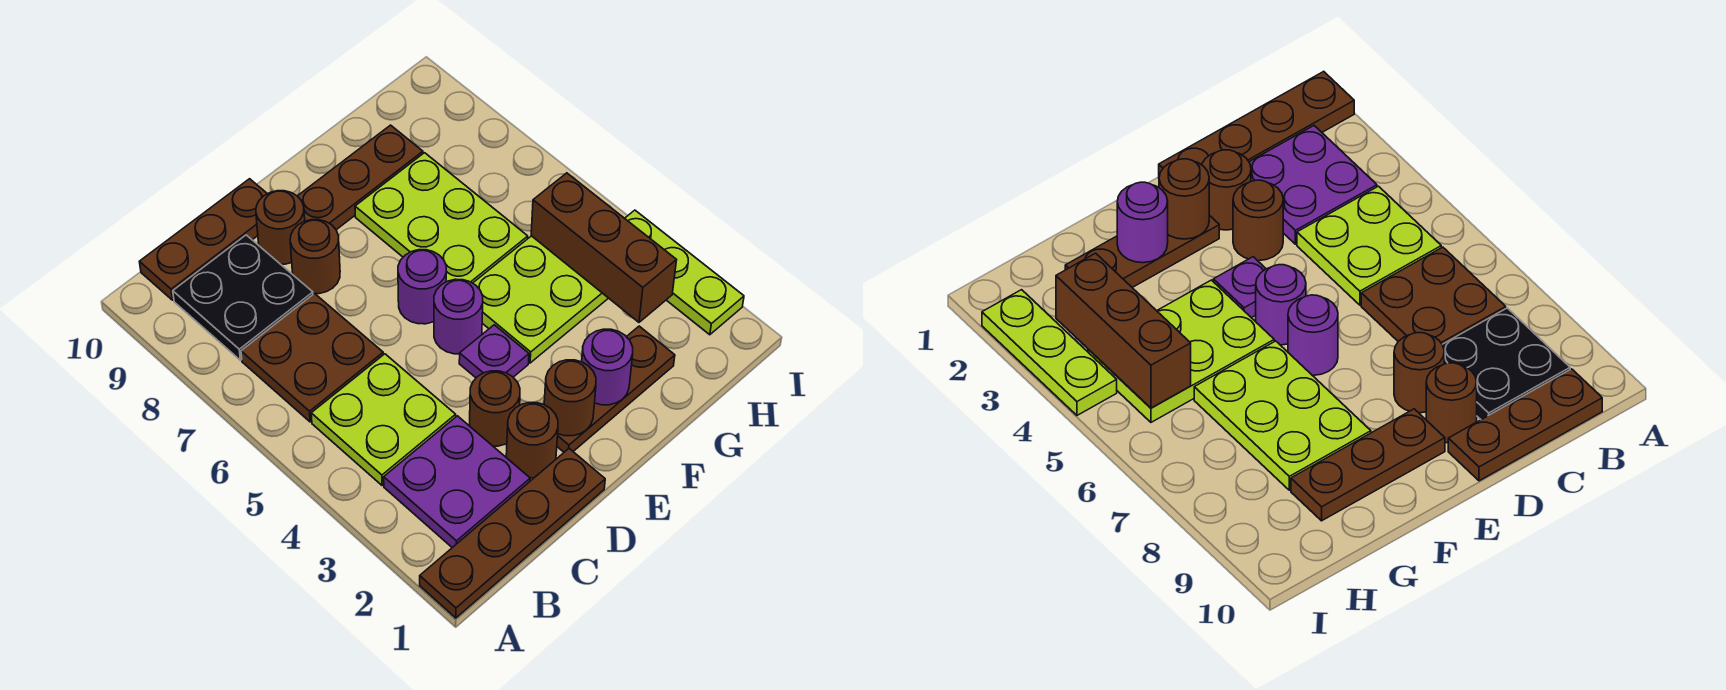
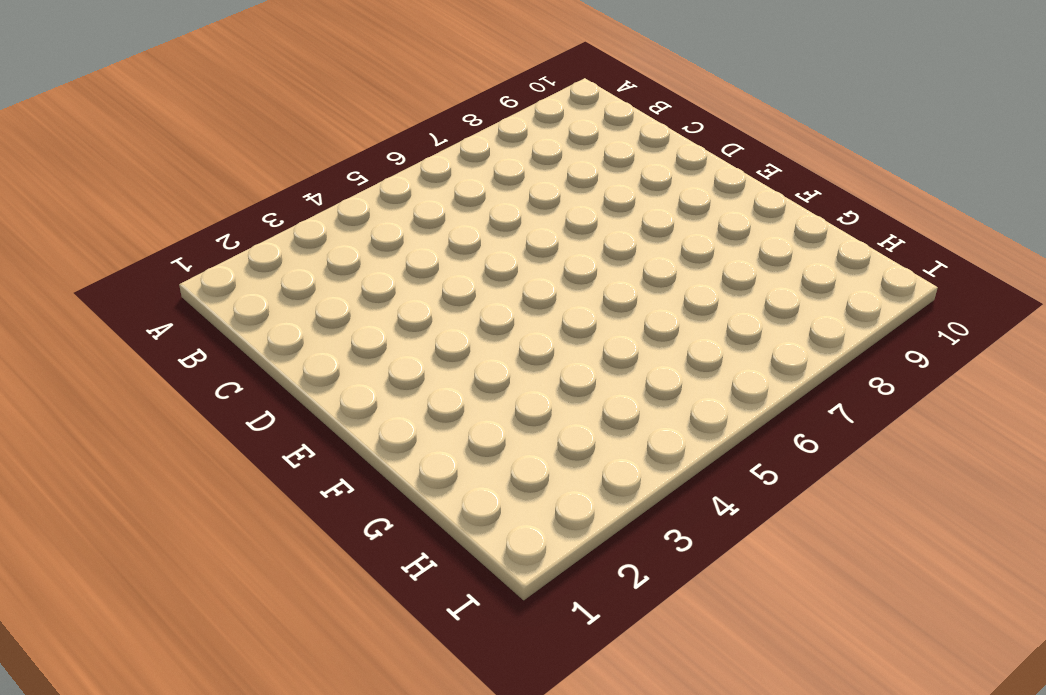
none -> brown plate A1:D1 level 1
none -> purple plate B2:C3 level 1
none -> lime plate B4:C5 level 1

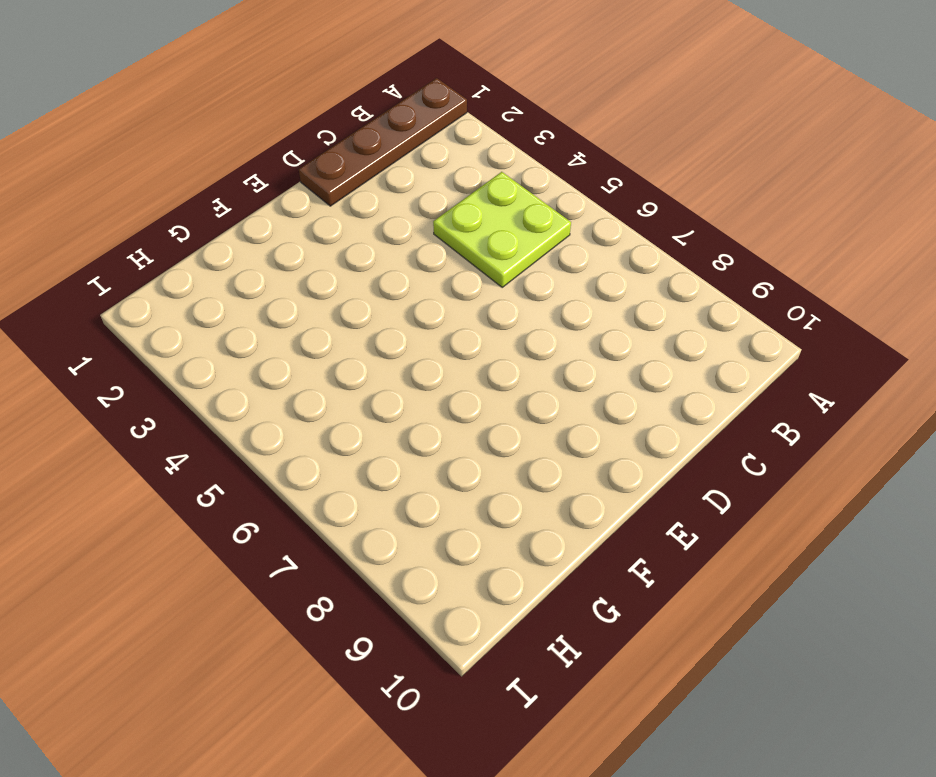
none -> purple plate B2:C3 level 1
none -> brown plate B6:C7 level 1
none -> black plate B8:C9 level 1

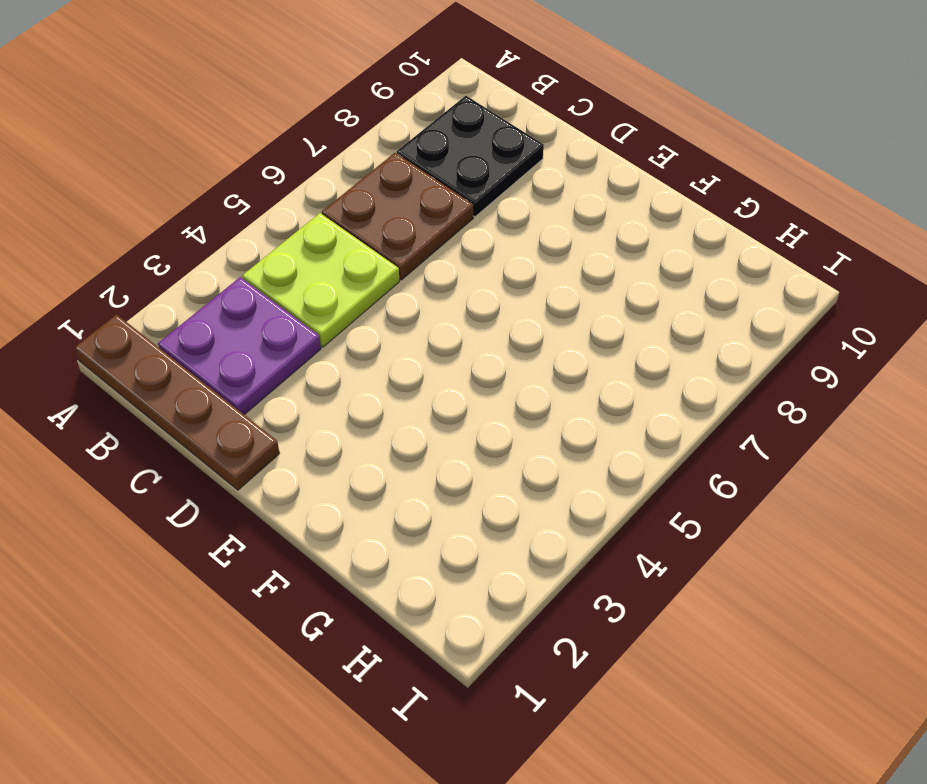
none -> brown plate B10:D10 level 1
none -> brown round brick D2 level 1
none -> brown round brick D3 level 1

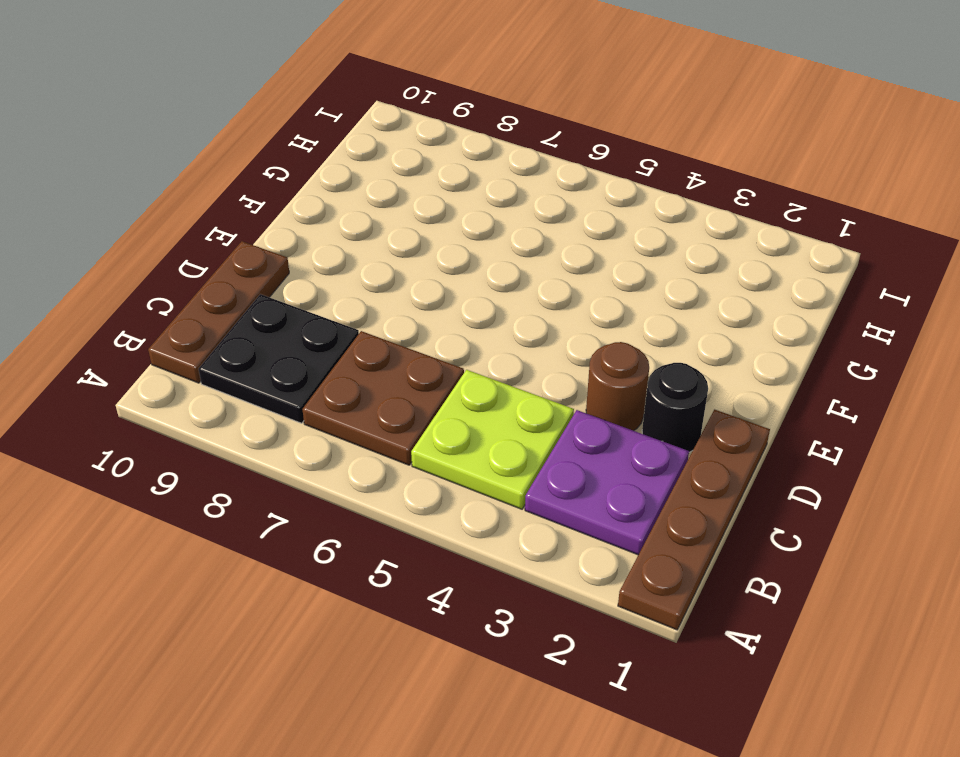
black round brick D2 level 1 -> brown round brick D2 level 1
none -> brown round brick D8 level 1
none -> brown round brick D9 level 1
none -> brown plate E2:G2 level 1

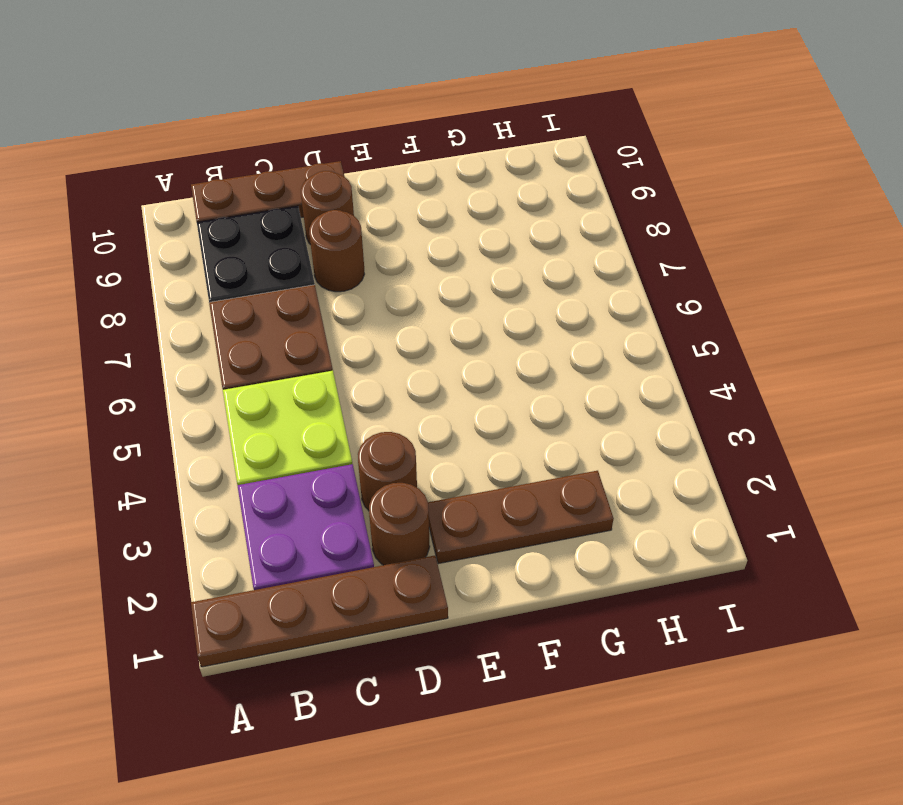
none -> purple plate E4 level 1
none -> purple round brick E5 level 1
none -> purple round brick E6 level 1

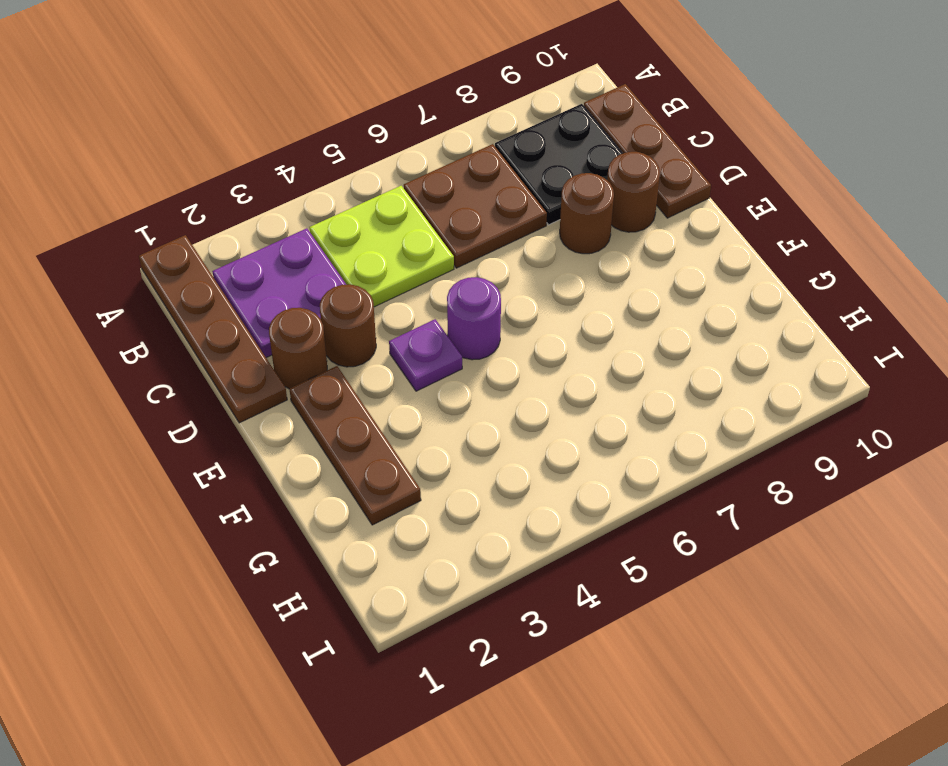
none -> purple round brick E6 level 1
none -> brown plate E9:G9 level 1
none -> lime plate F4:H5 level 1

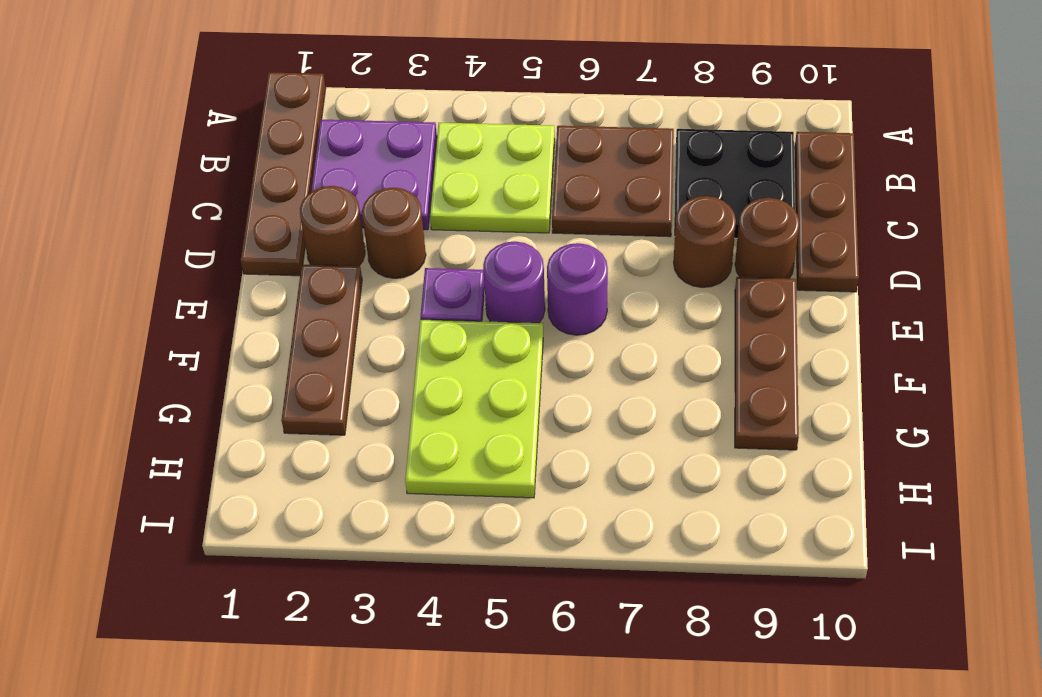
none -> lime plate F6:G8 level 1
none -> lime plate I2:I4 level 1
none -> brown round brick E2 level 2

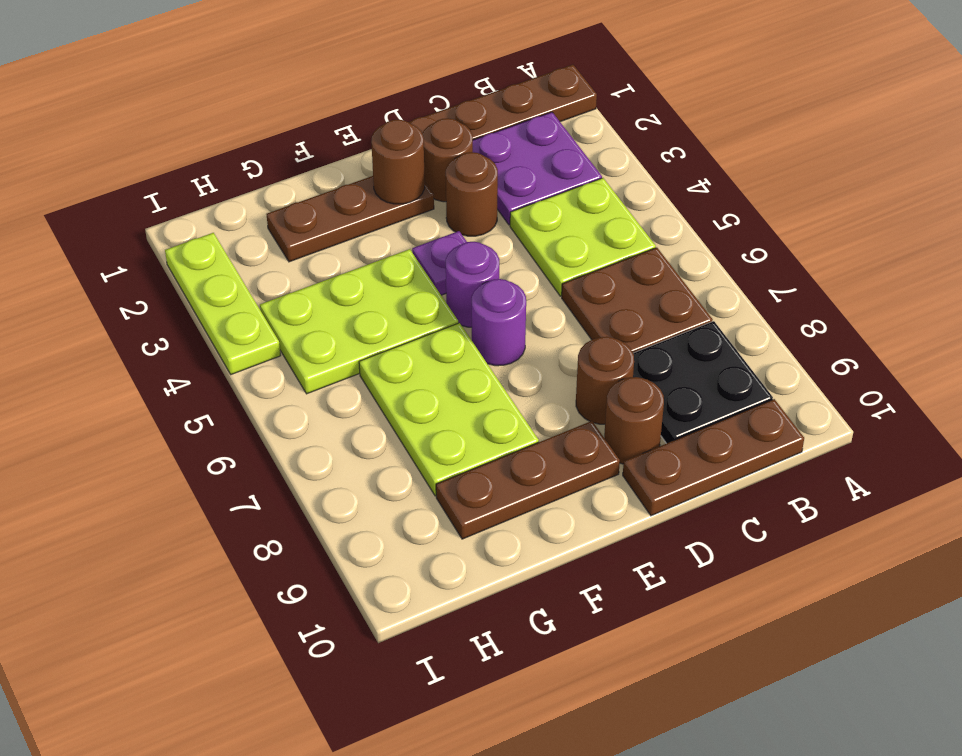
none -> purple round brick F2 level 2
none -> brown brick H3:H5 level 2

